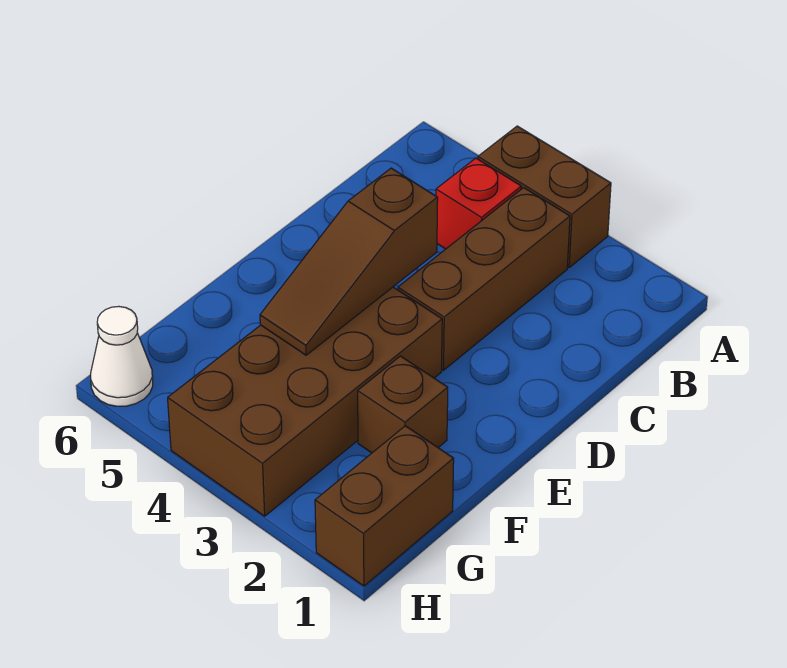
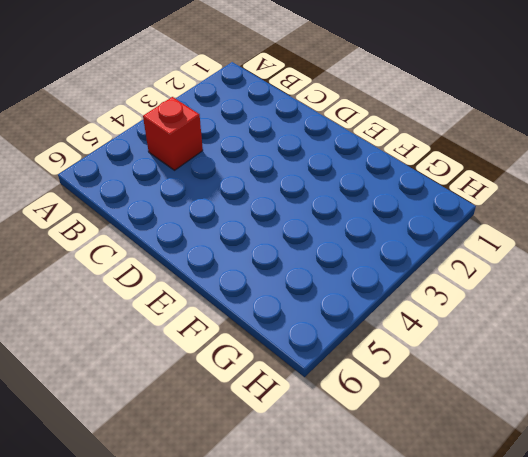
none -> brown brick A3:A4 level 1
none -> brown brick B3:D3 level 1

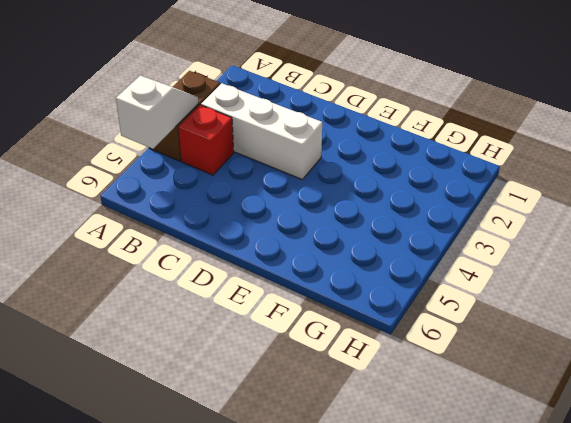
white slope A4:A5 level 2 top 5 -> none
white brick B3:D3 level 1 -> brown brick B3:D3 level 1
none -> brown brick E3:H4 level 1
none -> brown brick F2 level 1

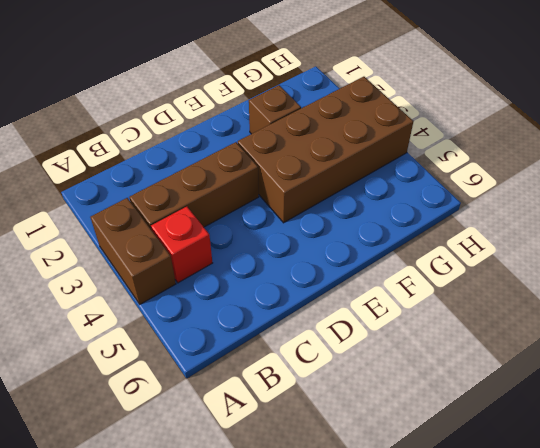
none -> brown brick G1:H1 level 1
none -> white cone H6 level 1

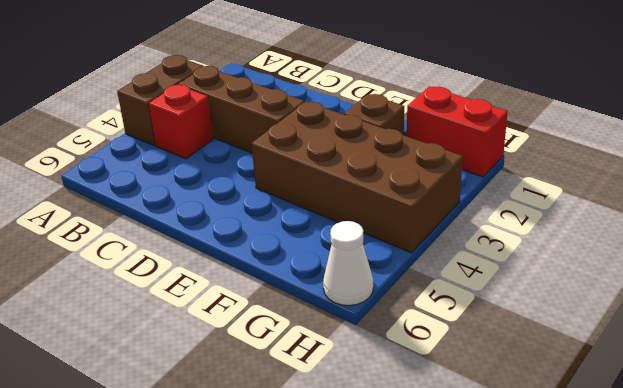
red brick G1:H1 level 1 -> brown brick G1:H1 level 1
none -> brown slope D4:F4 level 2 top D

